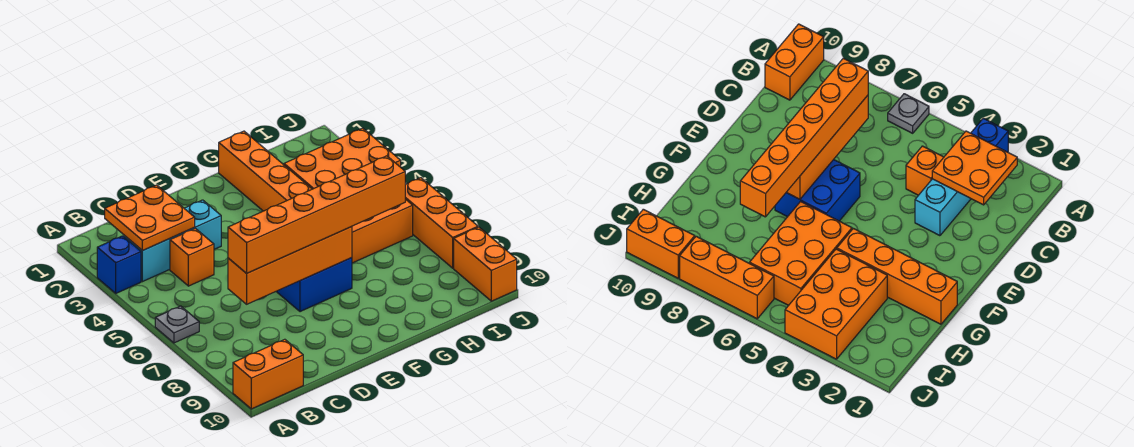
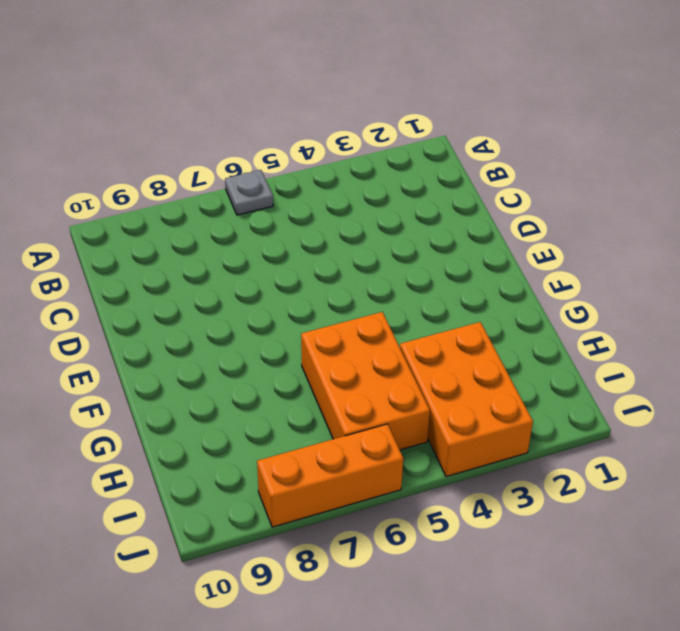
none -> blue brick A3 level 1
none -> orange brick A10:B10 level 1
none -> cyan brick B3:D3 level 1

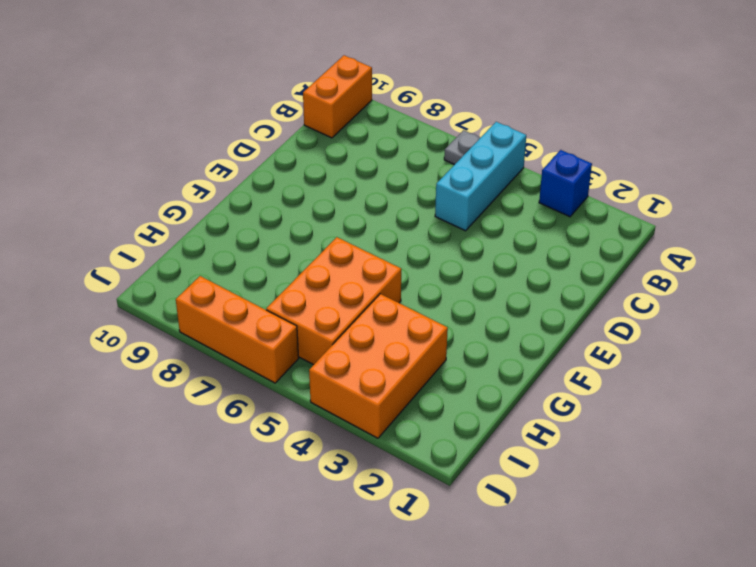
cyan brick A5:C5 level 1 -> cyan brick B3:D3 level 1
none -> orange brick C4 level 1
none -> blue brick E6:F7 level 1
none -> orange brick G1:G4 level 1

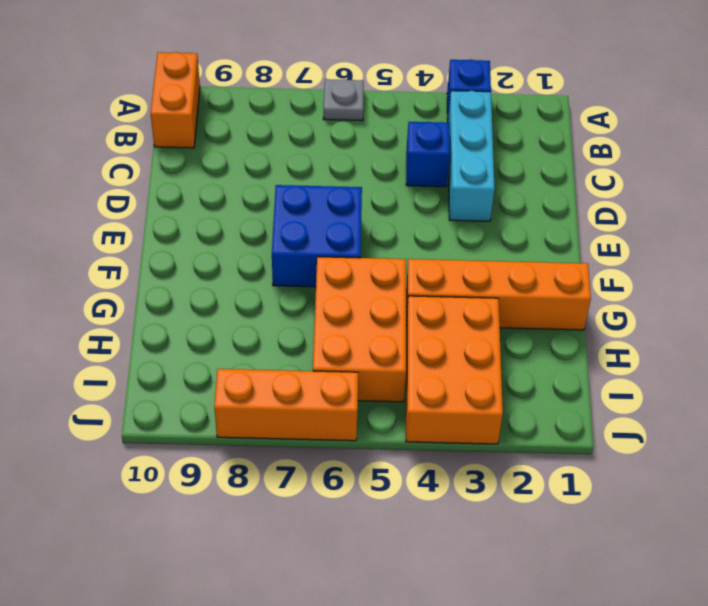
blue brick C4 level 1 -> orange brick C4 level 1
none -> orange brick J9:J10 level 1
none -> orange plate B2:C3 level 2
none -> orange brick C7:F7 level 2

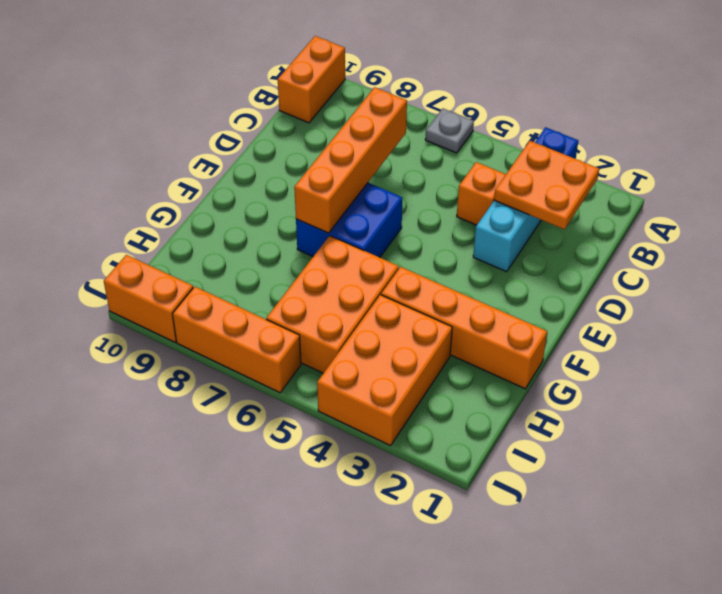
none -> orange brick C7:H7 level 3

